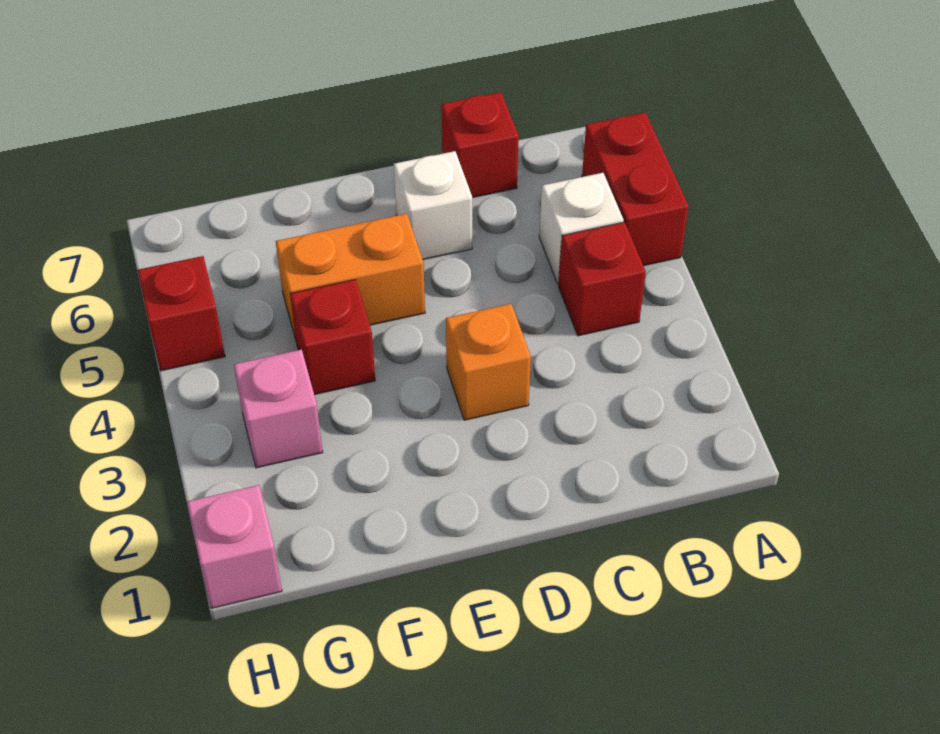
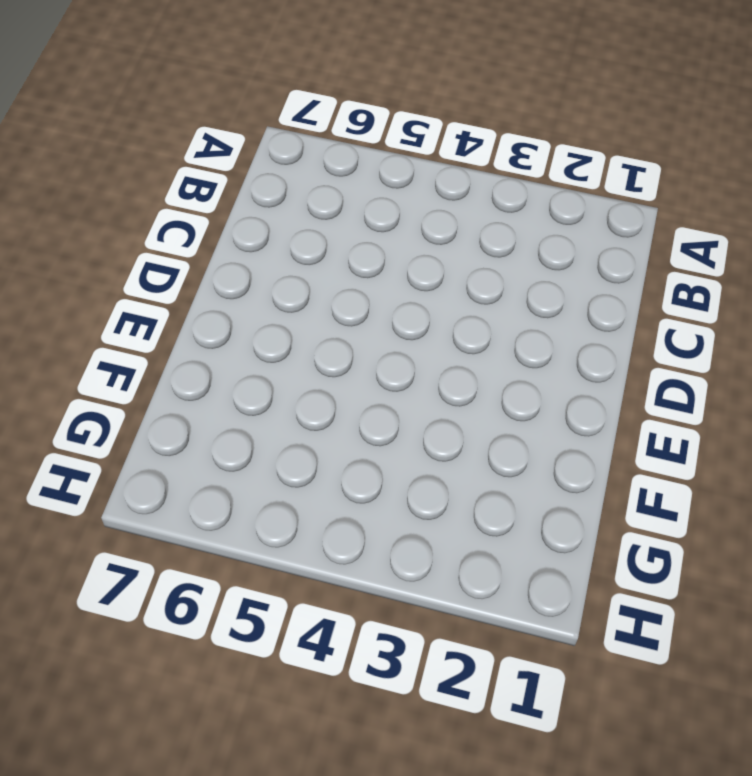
none -> red brick A5:A6 level 1
none -> red brick B4 level 1

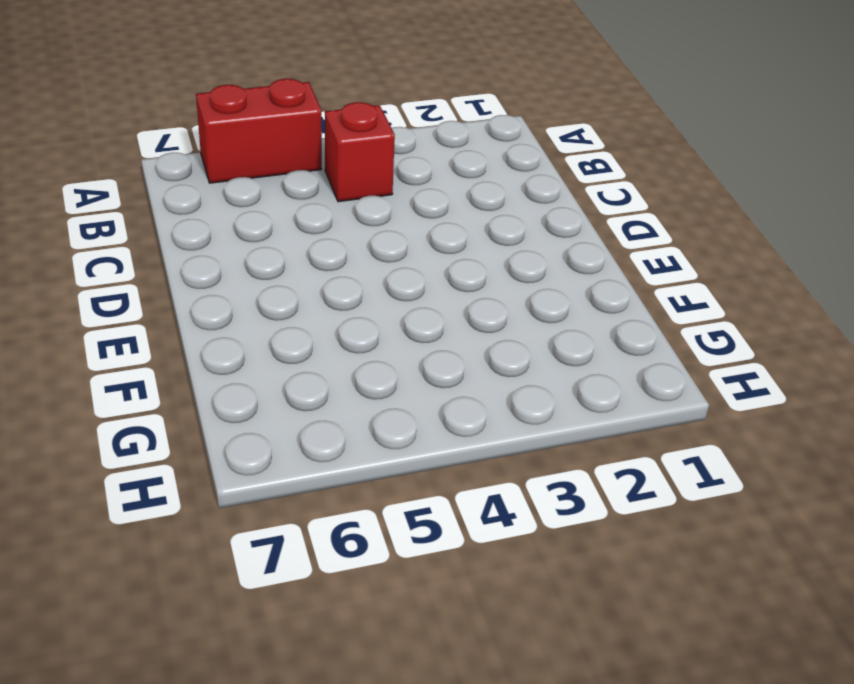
none -> white brick B5 level 1
none -> red brick C7 level 1

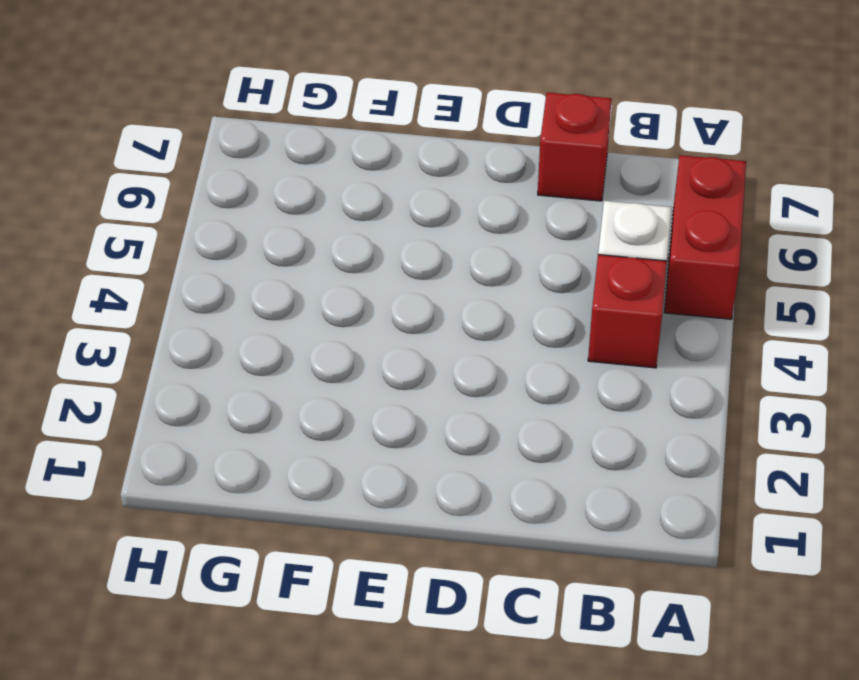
none -> orange brick D3 level 1
none -> white brick D6 level 1

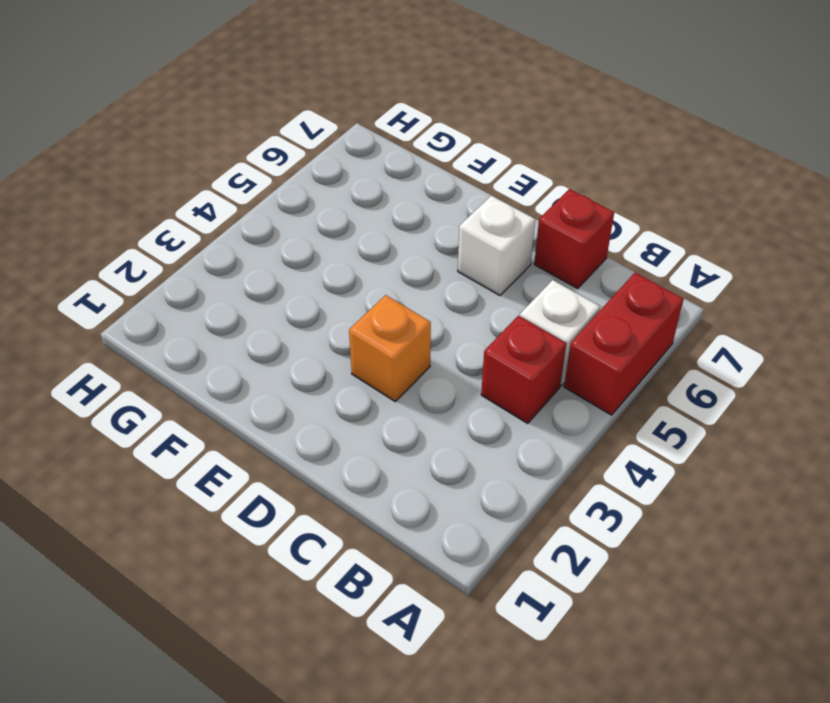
none -> orange brick E5:F5 level 1
none -> red brick F4 level 1

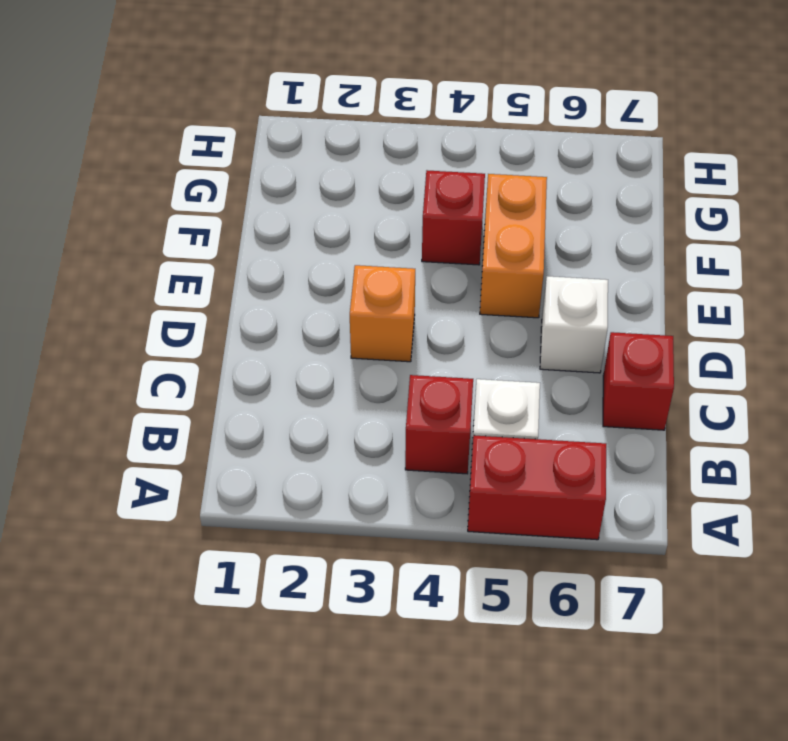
none -> pink brick G3 level 1
none -> pink brick H1 level 1

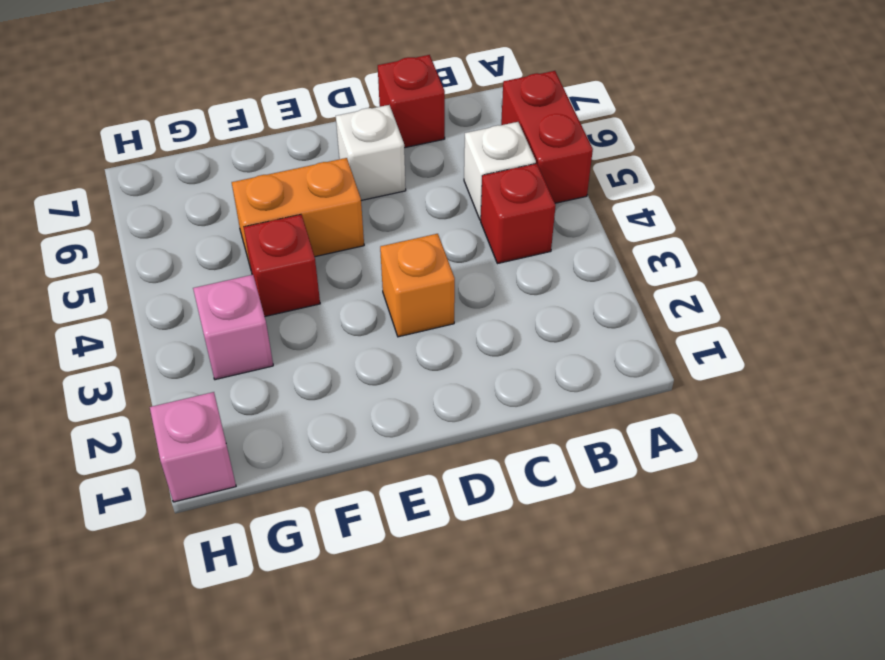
none -> red brick H5 level 1

